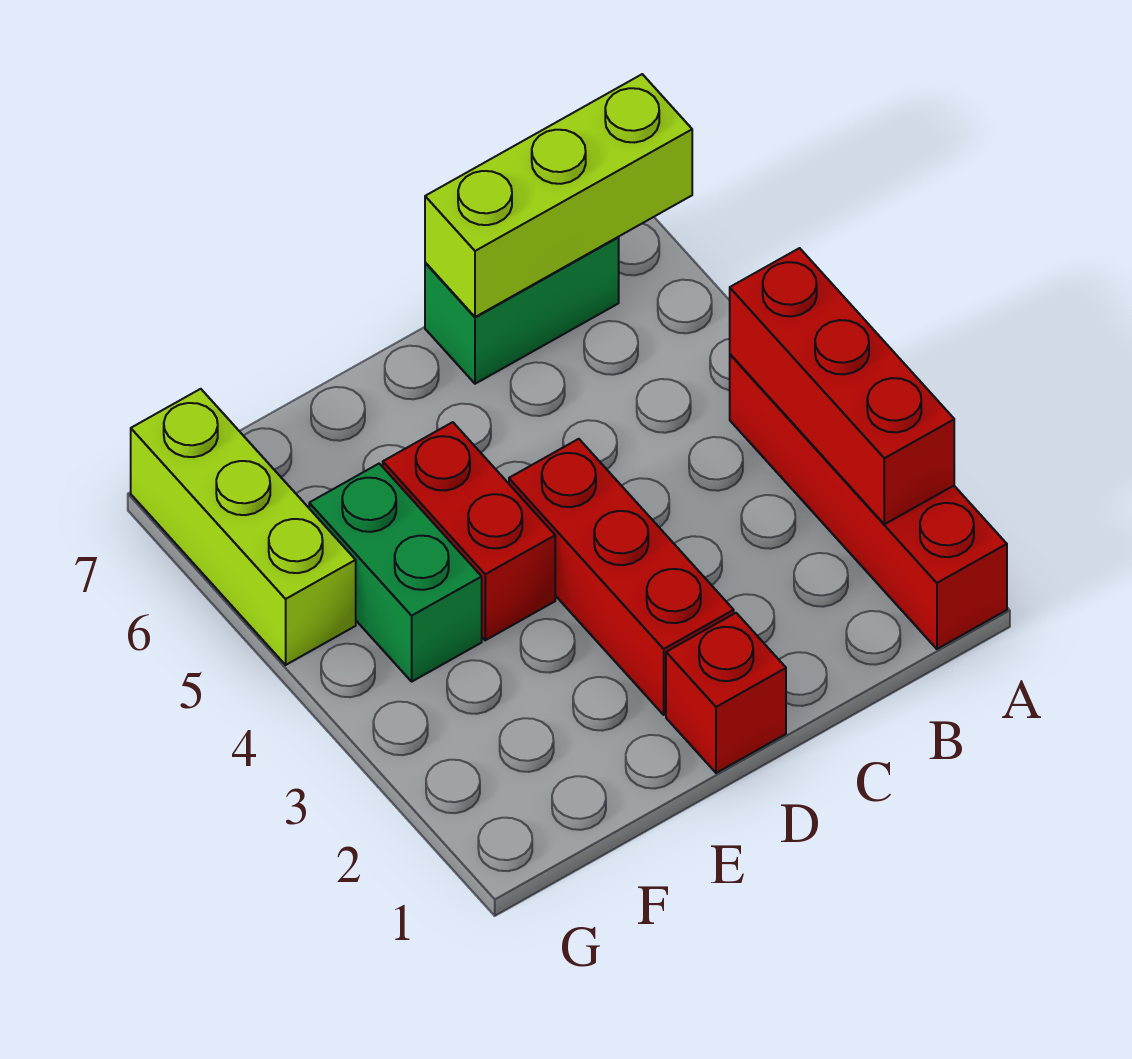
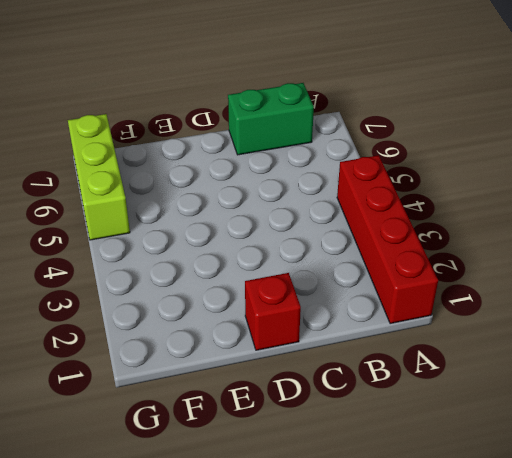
none -> red brick D2:D4 level 1
none -> red brick E4:E5 level 1

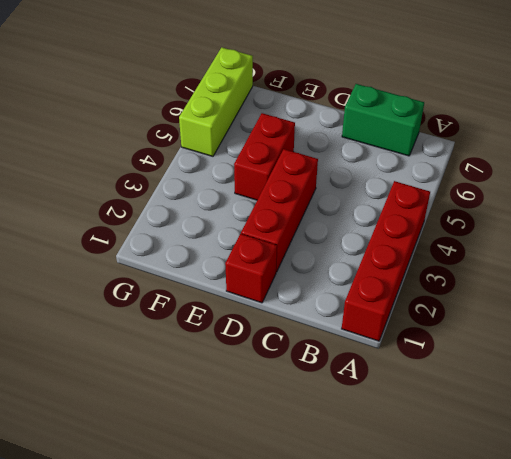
none -> green brick F4:F5 level 1
none -> red brick A2:A4 level 2

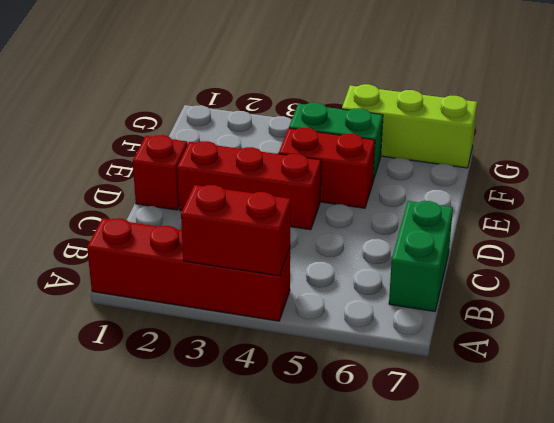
red brick A3:A4 level 2 -> red brick A2:A4 level 2
none -> lime brick A7:C7 level 2

